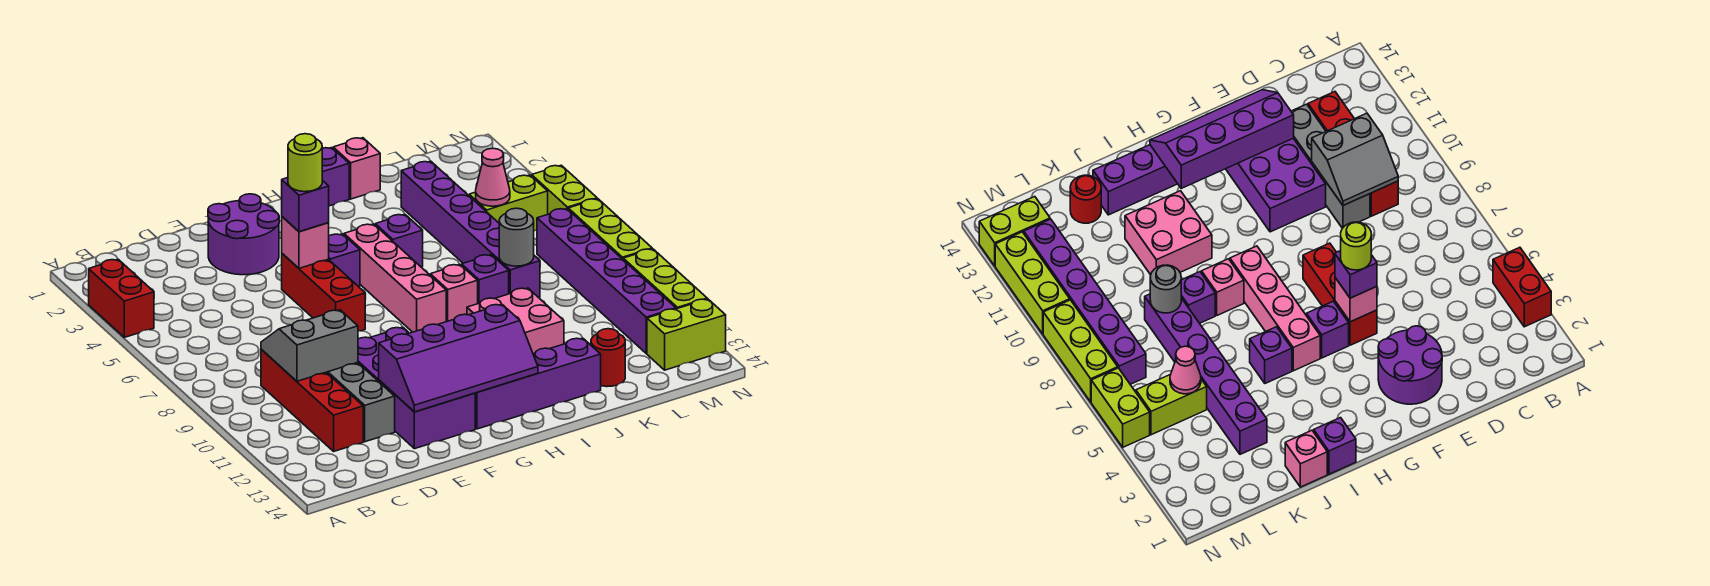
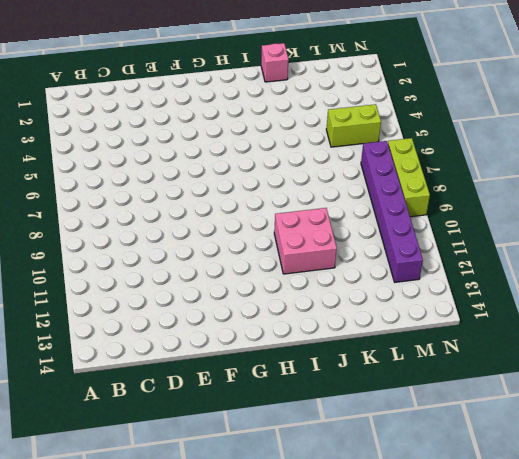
none -> red brick A3:A4 level 1
none -> red brick C9:C12 level 1
none -> grey brick D9:D12 level 1
none -> purple round brick E2:F3 level 1

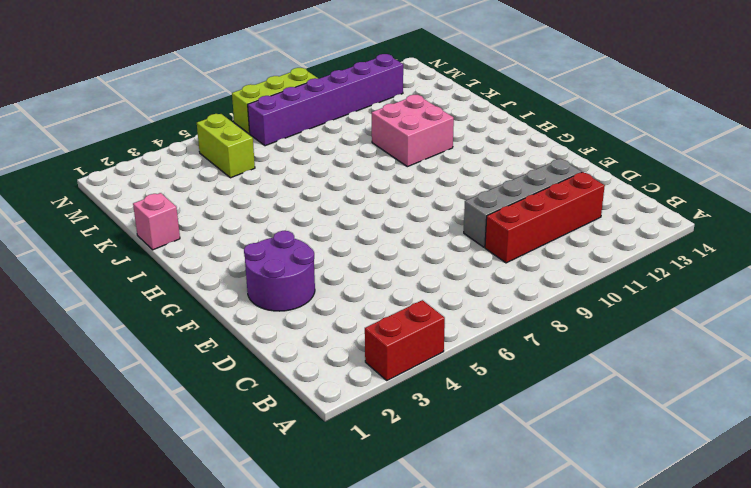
none -> purple brick E10:F13 level 1
none -> red brick F5:F7 level 1
none -> purple brick G5 level 1
none -> purple brick G13:J13 level 1

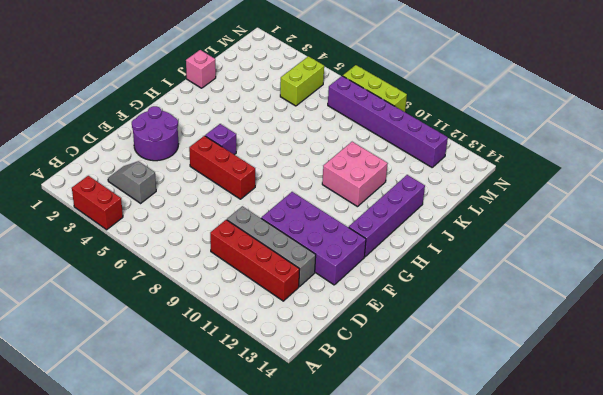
grey slope C3:C4 level 1 top 4 -> none
none -> pink brick H5:H8 level 1
none -> purple brick I1 level 1
none -> purple brick I5 level 1
none -> pink brick I8 level 1

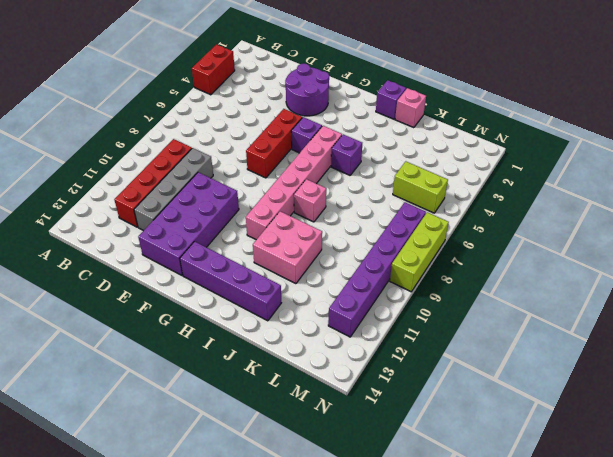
pink brick H5:H10 level 1 -> pink brick H5:H8 level 1
none -> purple brick J8 level 1
none -> purple brick K3:K8 level 1
none -> red round brick K13 level 1
none -> lime brick M13:N13 level 1

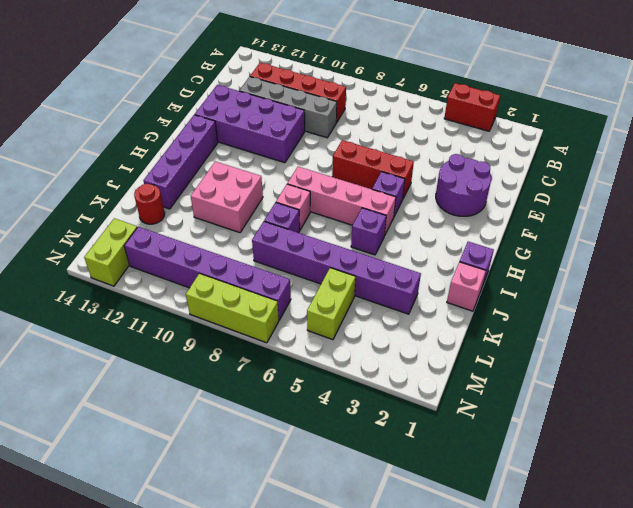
none -> lime brick N5:N6 level 1
none -> lime brick N10:N12 level 1
none -> grey slope C9:D10 level 2 top 10
none -> purple slope E12:H13 level 2 top 12

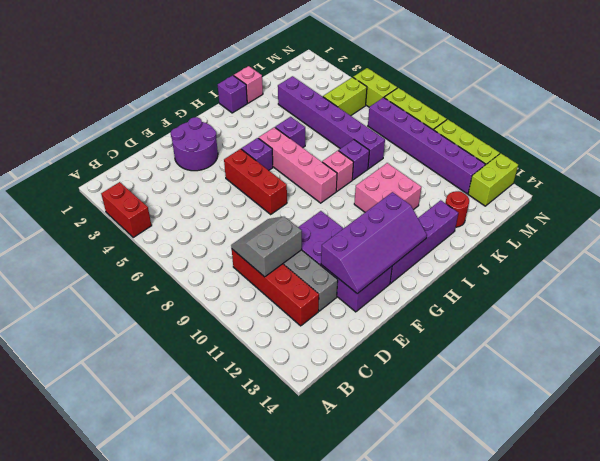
none -> pink brick F5 level 2
none -> grey round brick K8 level 2
none -> pink cone L5 level 2
none -> purple brick F5 level 3

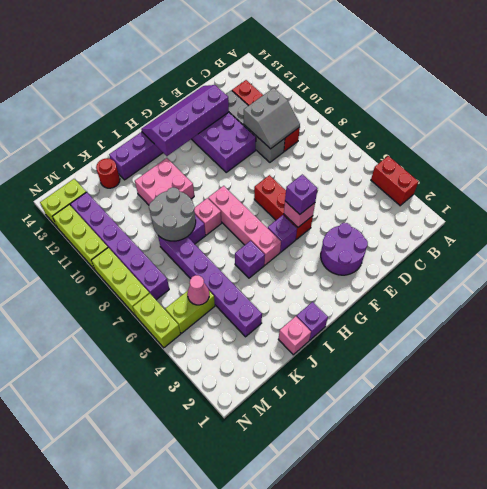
grey round brick J8:K9 level 2 -> grey round brick K8 level 2
none -> lime round brick F5 level 4

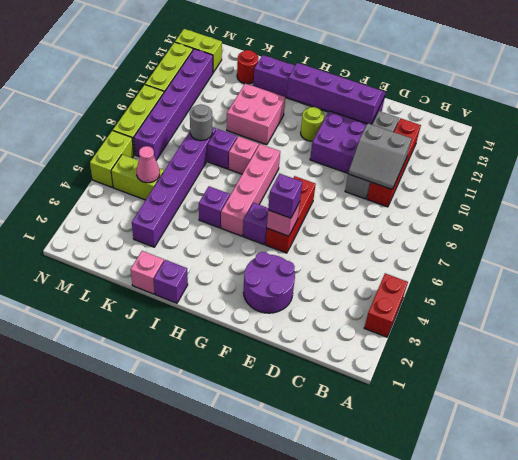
lime round brick G11 level 1 -> lime round brick F5 level 4

